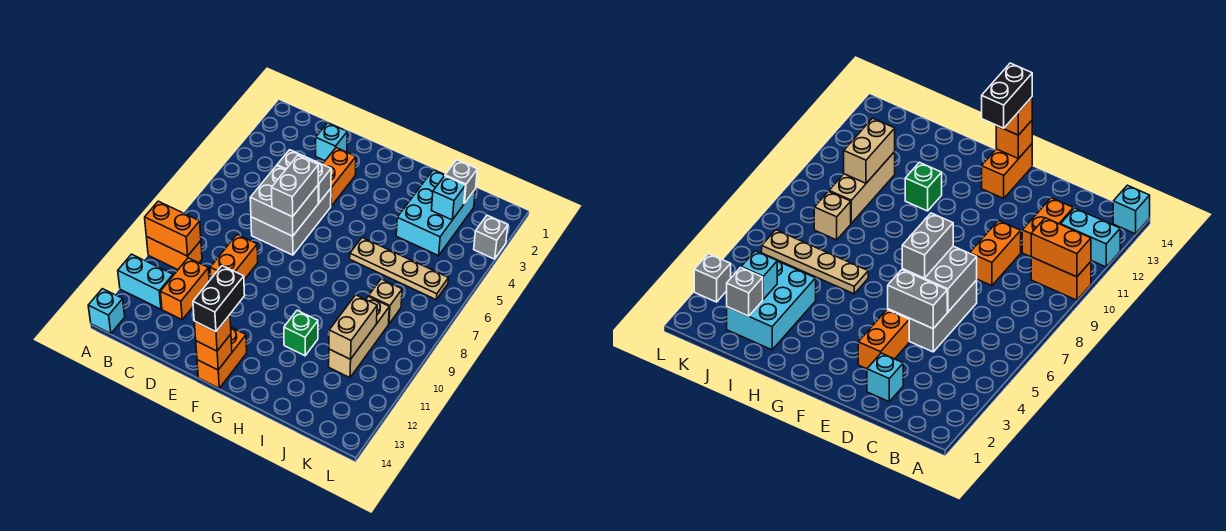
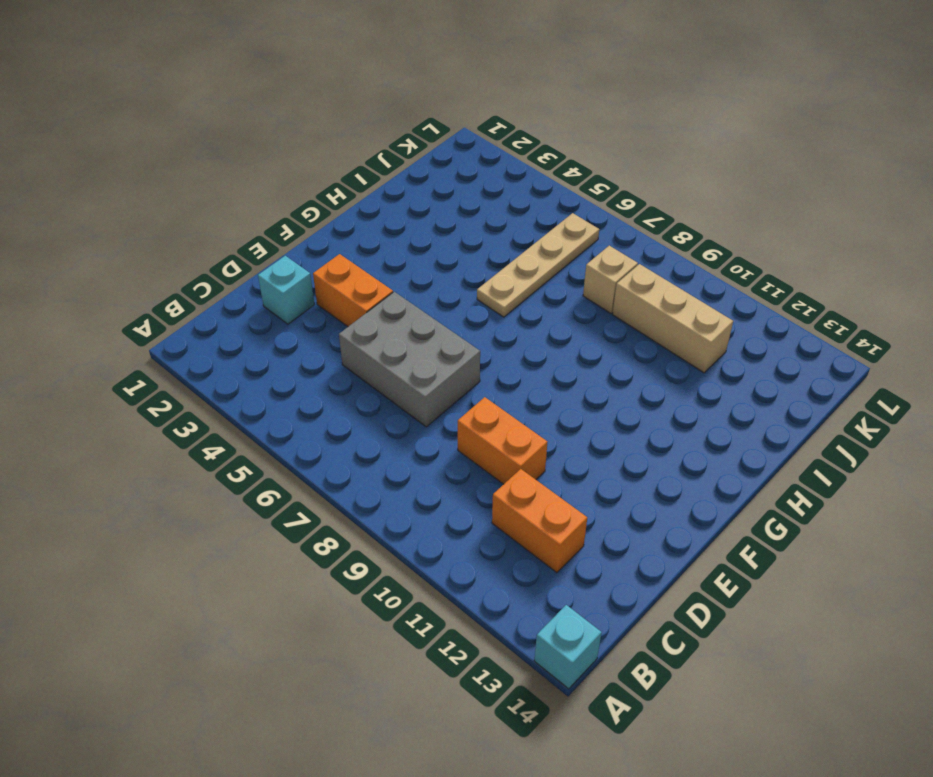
none -> orange brick A10:B10 level 1
none -> cyan brick A12:B12 level 1
none -> orange brick F13:F14 level 1

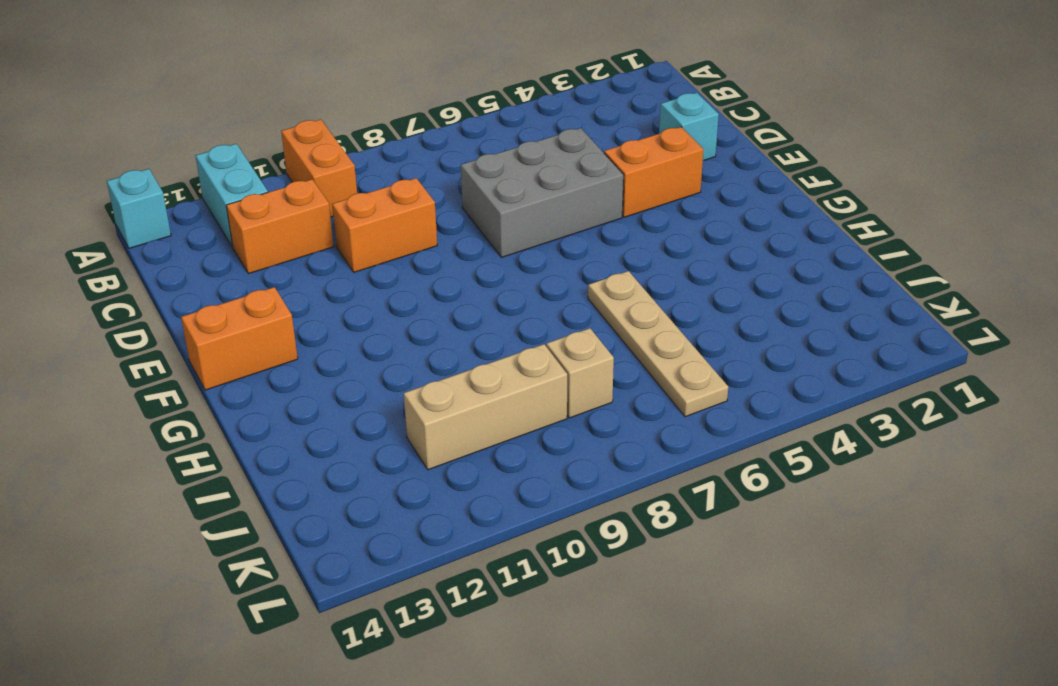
none -> green brick H11 level 1
none -> cyan brick I2:J4 level 1
none -> grey brick L3 level 1

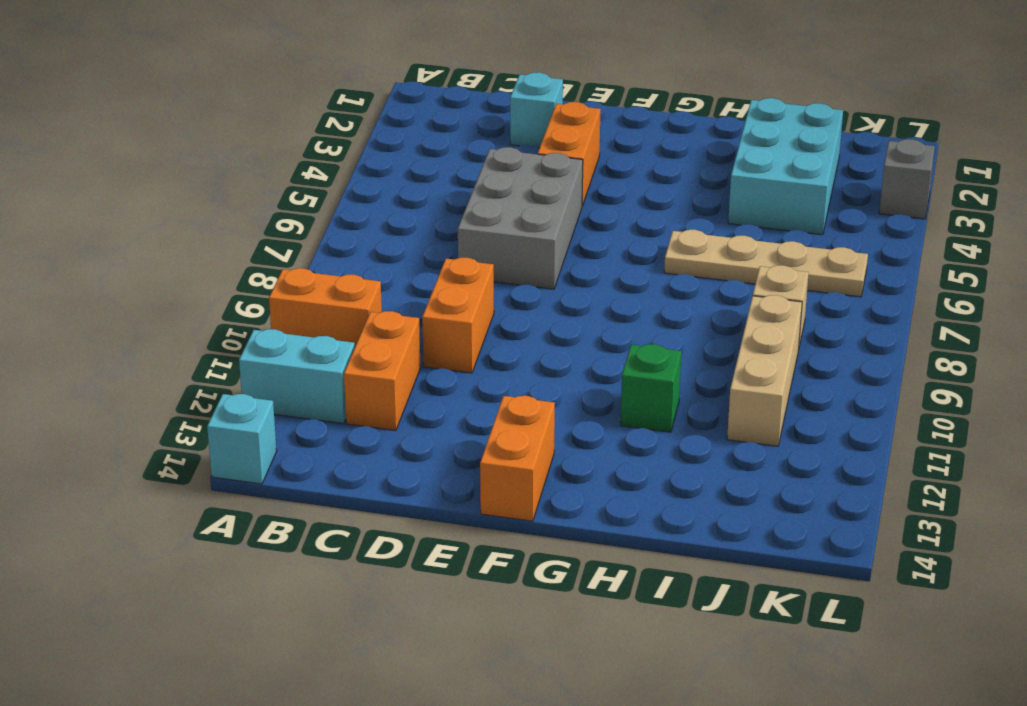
none -> orange brick A10:B10 level 2
none -> grey brick D5:E5 level 2
none -> grey brick D6:E7 level 2

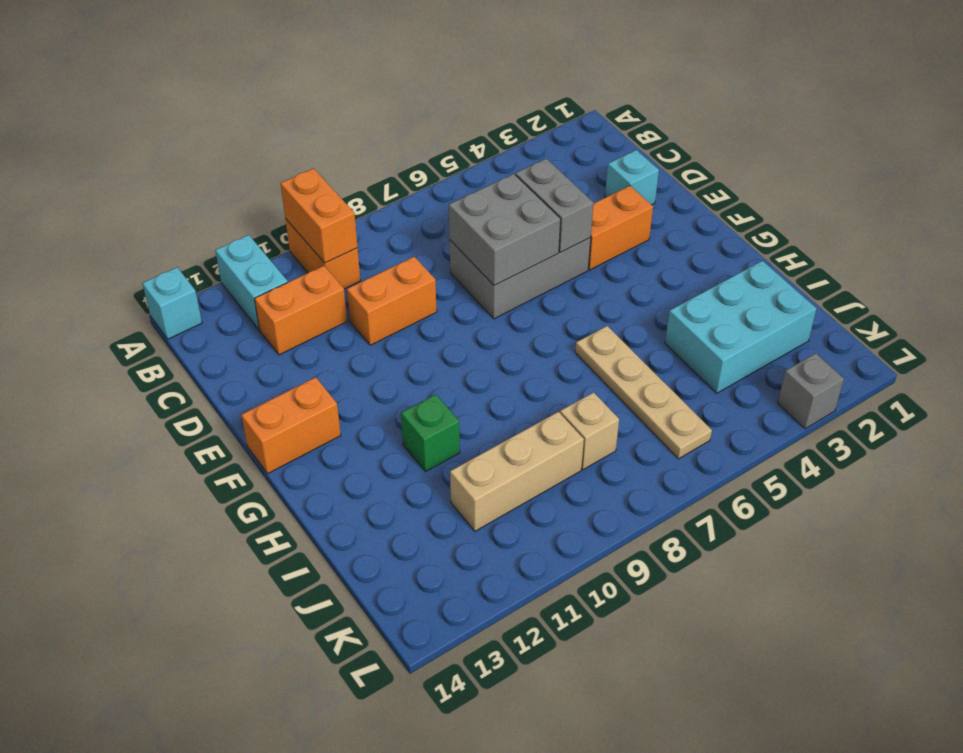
none -> orange brick F14 level 2
none -> grey brick J2 level 2
none -> cyan brick J3 level 2

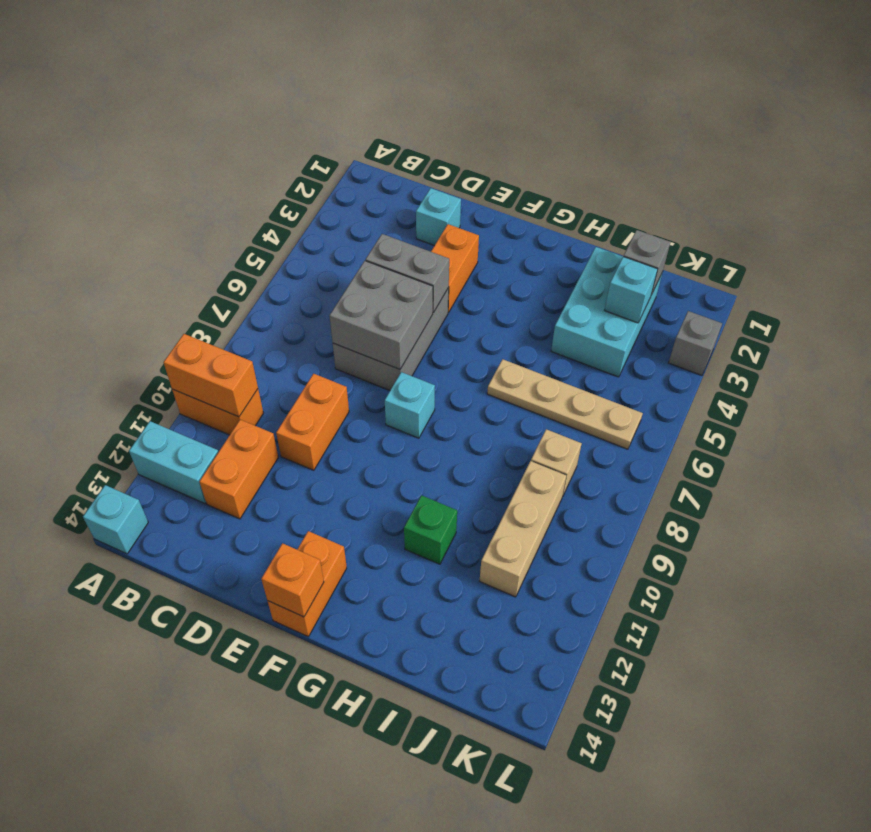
cyan brick F8 level 1 -> none
none -> tan brick J10:J11 level 2
none -> grey brick E6:E7 level 3
none -> orange brick F14 level 3

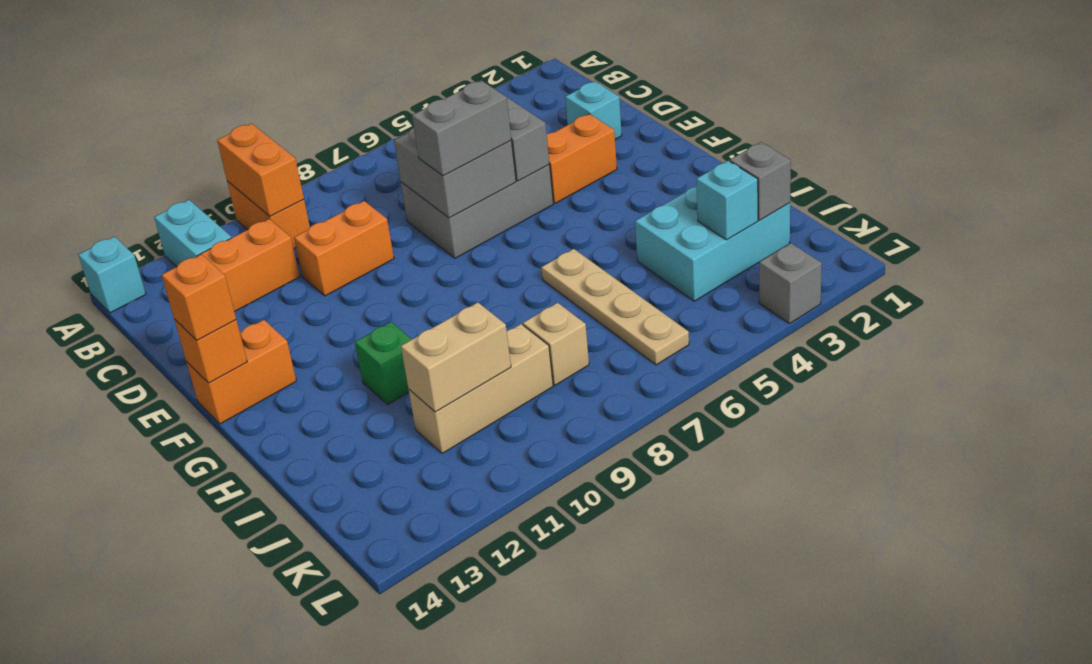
none -> black brick F13:F14 level 4

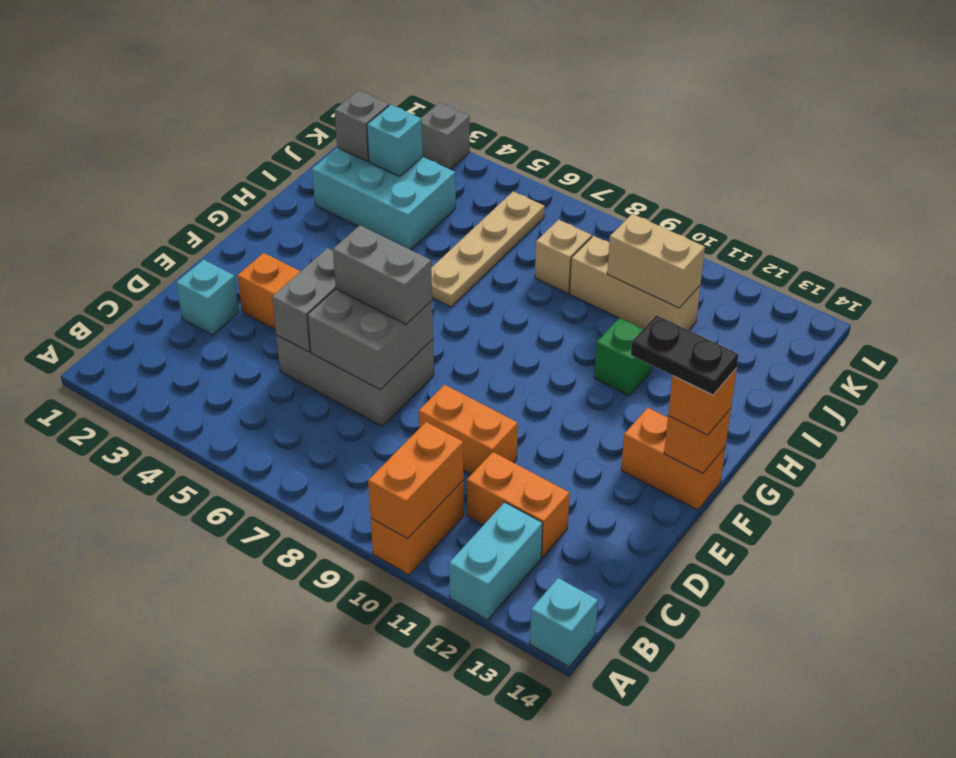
black plate F13:F14 level 4 -> black brick F13:F14 level 4

